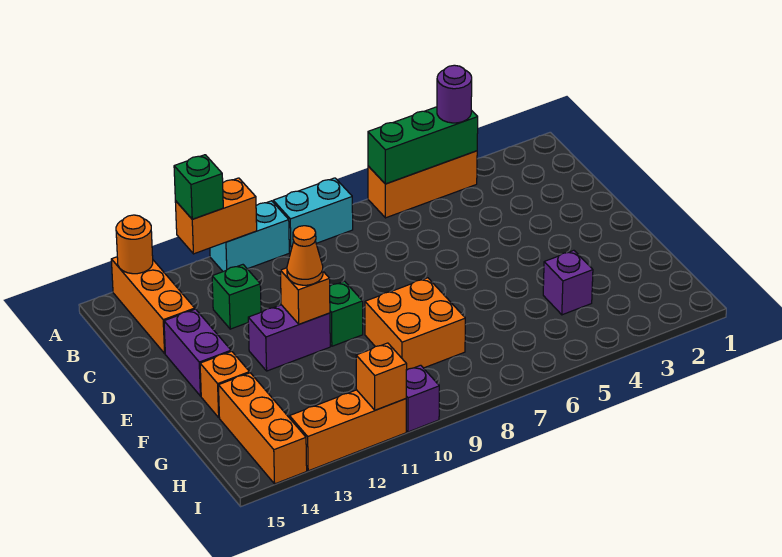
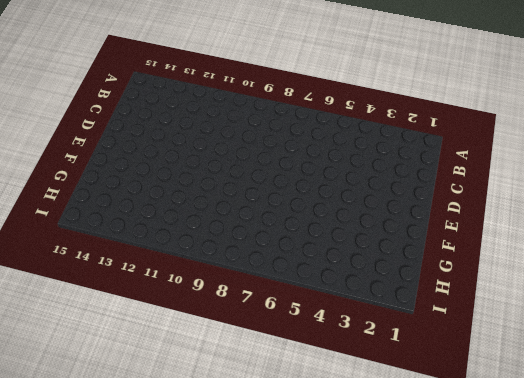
none -> orange brick A4:A6 level 1
none -> cyan brick A8:A9 level 1
none -> cyan brick A10:A11 level 1

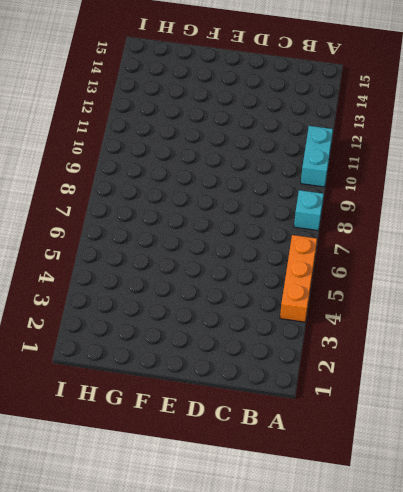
cyan brick A8 level 1 -> cyan brick A8:A9 level 1
none -> orange brick A14:C14 level 1
none -> green brick C12 level 1
none -> purple brick D14:E14 level 1

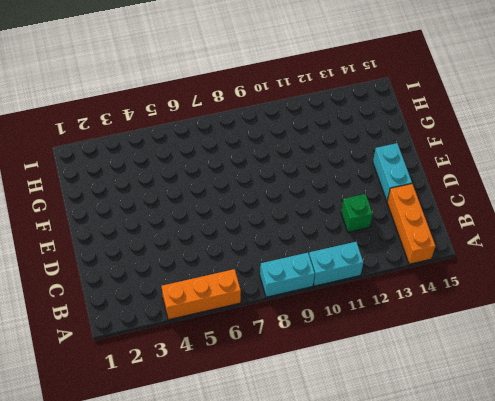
cyan brick D14:E14 level 1 -> purple brick D14:E14 level 1
none -> green brick E10 level 1
none -> purple brick E11:E12 level 1
none -> orange brick F8:G9 level 1

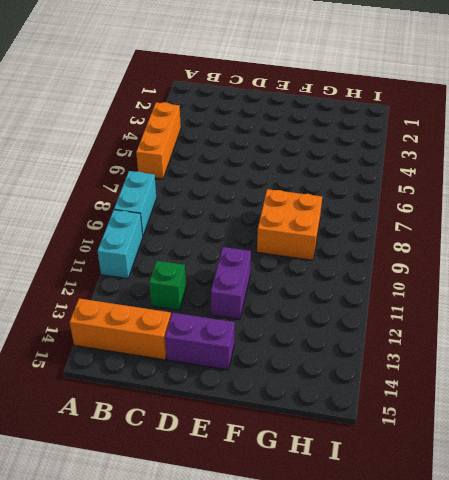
none -> green brick E10 level 1
none -> orange brick F14 level 1
none -> purple brick G4 level 1

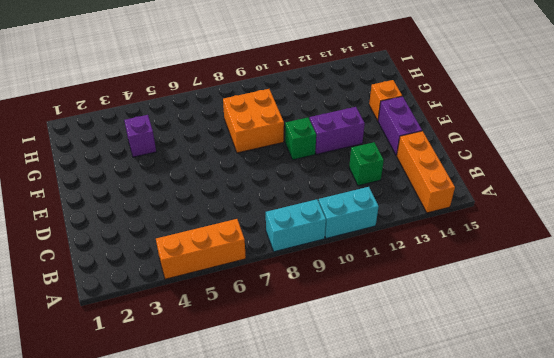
none -> orange brick G14:I14 level 1
none -> purple brick I10 level 1
none -> orange brick I11:I13 level 1

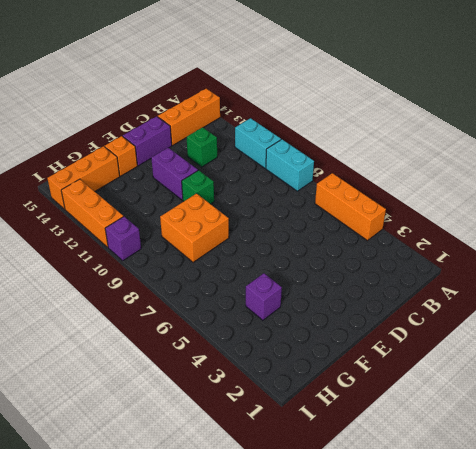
none -> green brick A4:A6 level 2
none -> orange brick A11:A12 level 2
none -> orange round brick A14 level 2

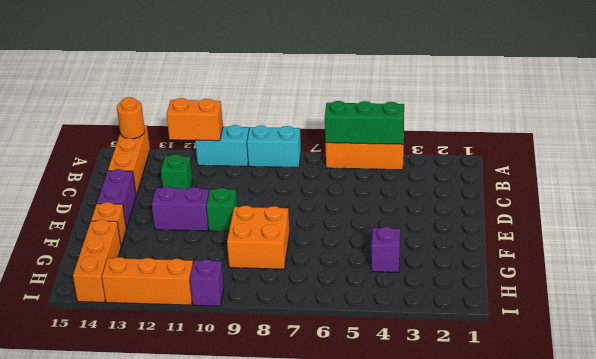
none -> orange brick E11 level 2
none -> orange brick I11 level 2
none -> purple round brick A4 level 3

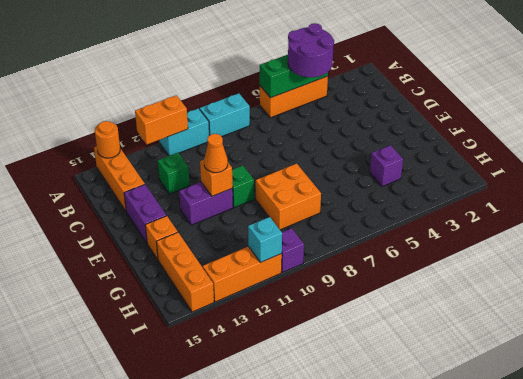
purple round brick A4:B5 level 3 -> purple round brick A4 level 3
cyan brick I11 level 2 -> orange brick I11 level 2
none -> green brick A12 level 3

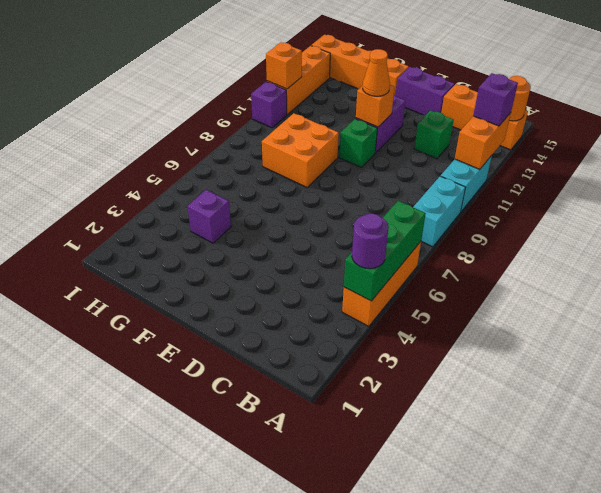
purple brick A12 level 3 -> green brick A12 level 3

